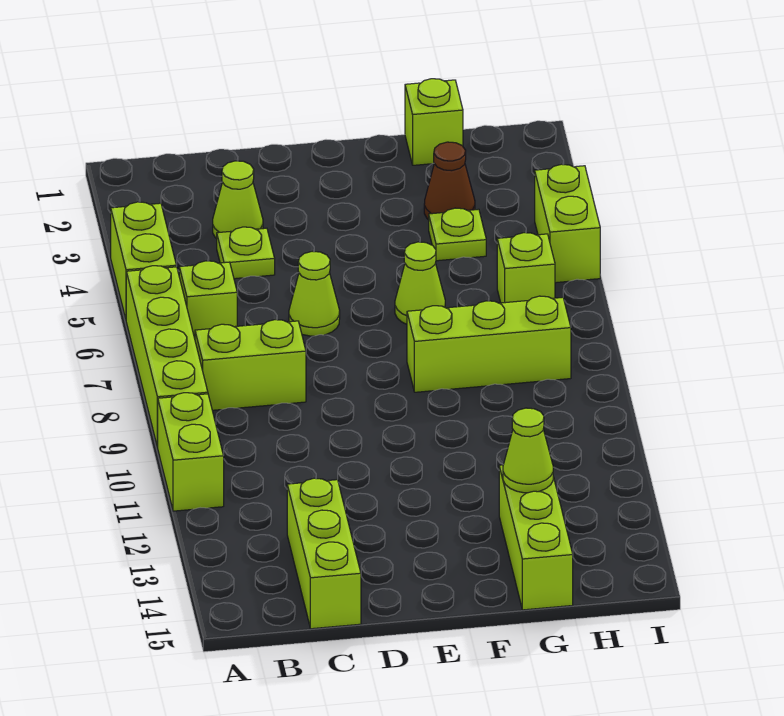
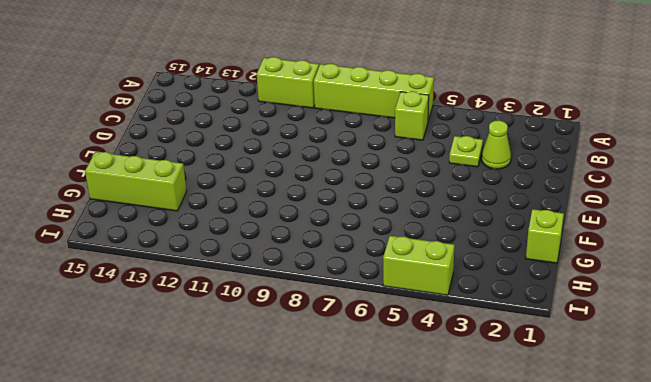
none -> lime brick A4:A5 level 1
none -> lime brick B8:C8 level 1
none -> lime brick C13:C15 level 1

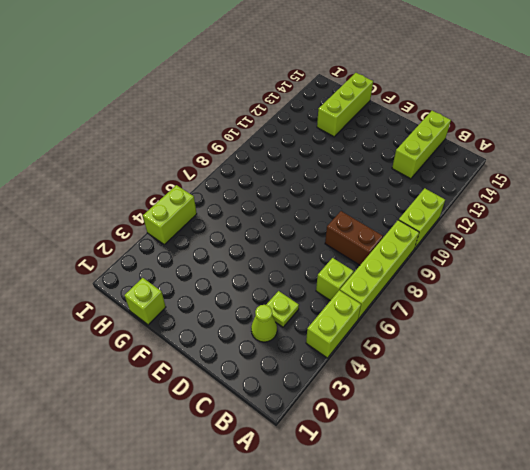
brown brick B8:C8 level 1 -> lime brick B8:C8 level 1
none -> lime cone D6 level 1
none -> lime cone F6 level 1
none -> lime brick F8:H8 level 1

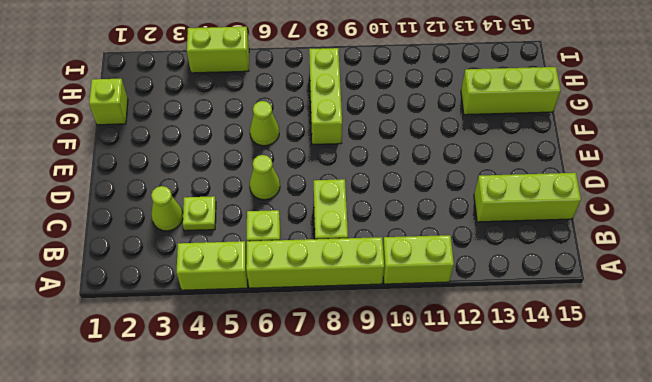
none -> brown cone G3 level 1
none -> lime plate G4 level 1
none -> lime brick H6 level 1

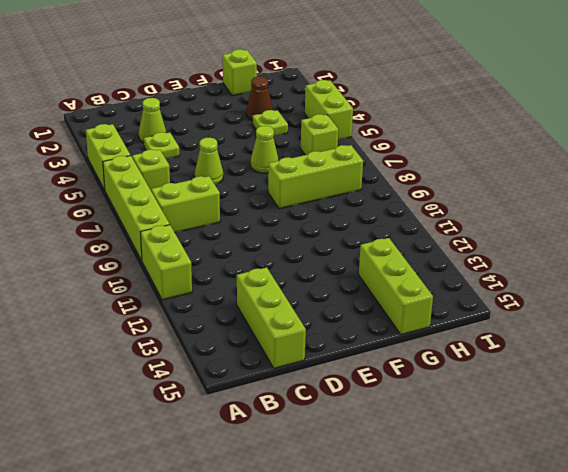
none -> lime cone G13 level 2

